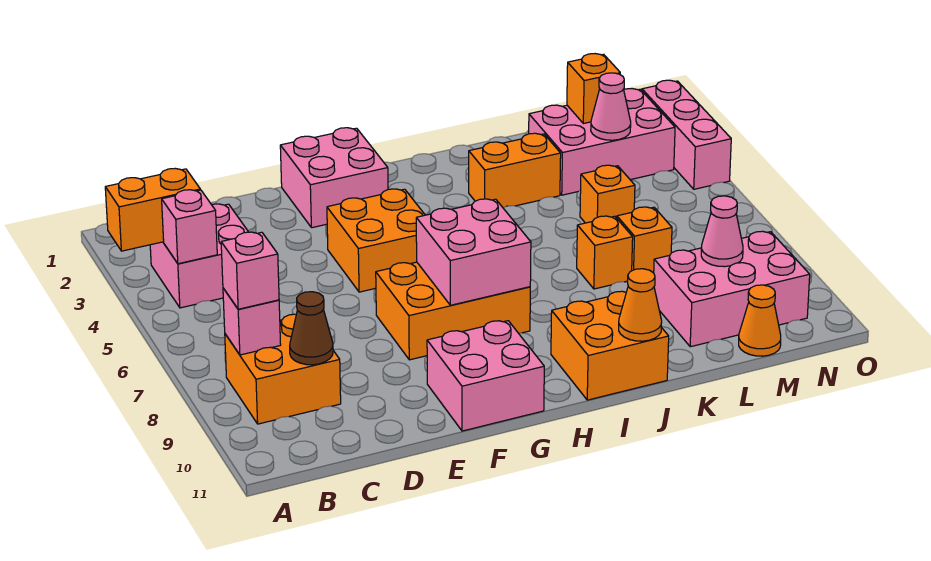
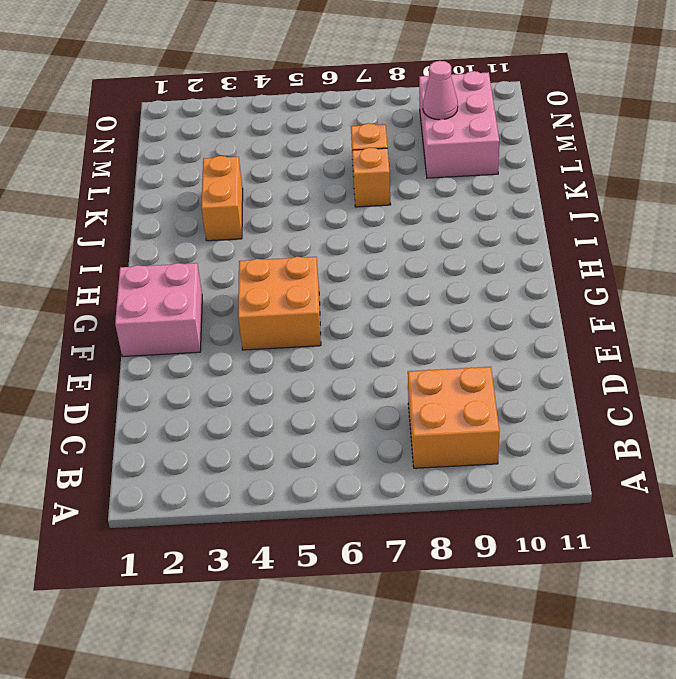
none -> pink brick B3:C4 level 1
none -> orange brick F7:H8 level 1
none -> pink brick F10:G11 level 1

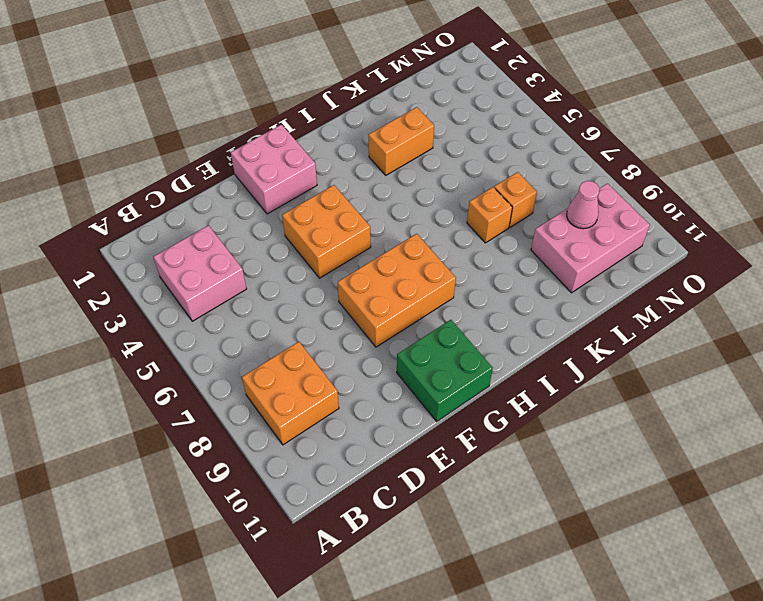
green brick F10:G11 level 1 -> pink brick F10:G11 level 1
none -> orange brick I10:J11 level 1
none -> pink brick L2:N3 level 1
none -> orange brick L5 level 1

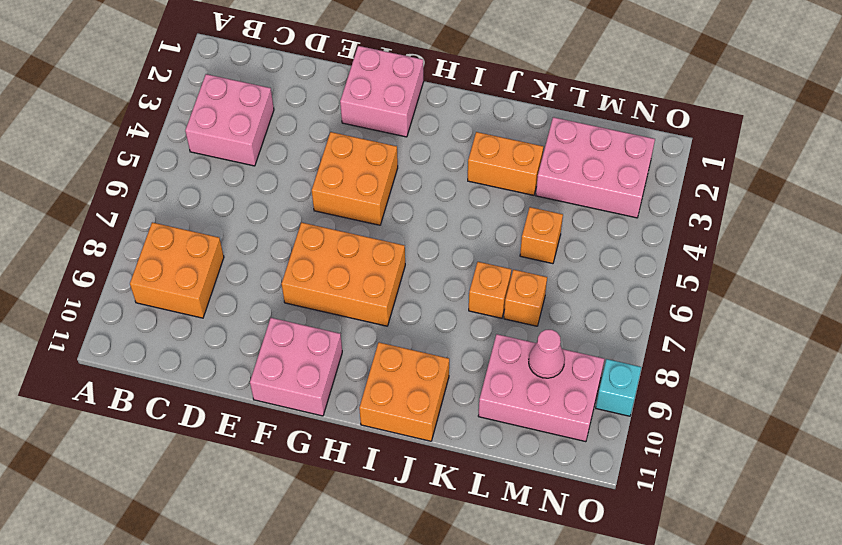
cyan brick O9 level 1 -> none
none -> orange cone M11 level 1
none -> pink brick O2:O4 level 1
none -> orange brick A3:B3 level 2

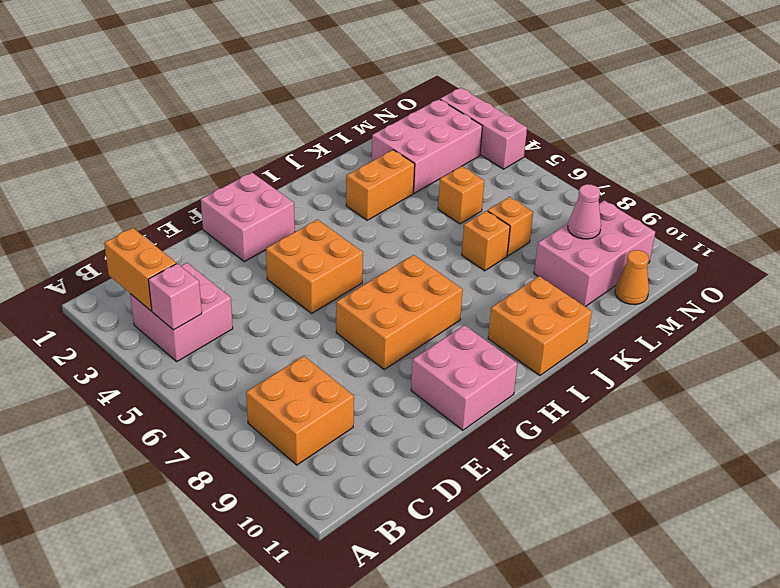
orange brick B2:B3 level 2 -> orange brick A3:B3 level 2
none -> pink brick B8 level 2
none -> brown cone C9 level 2
none -> pink brick G7:H8 level 2

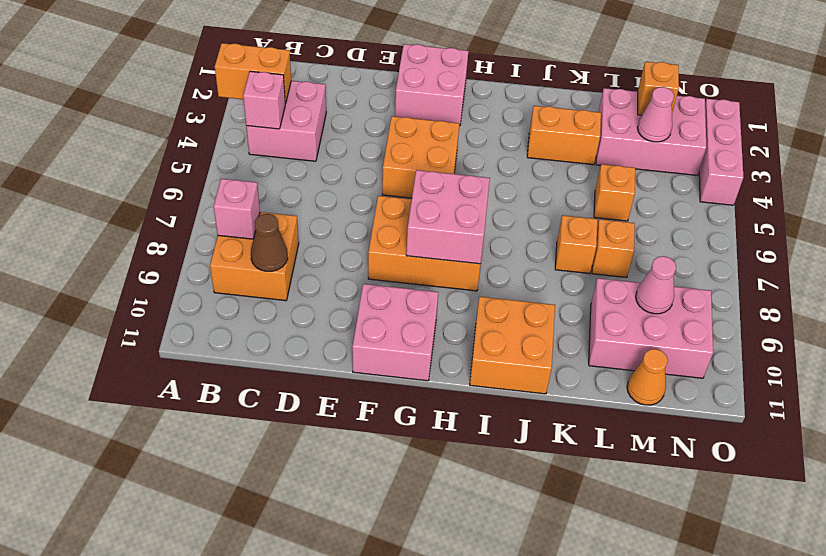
none -> orange cone J11 level 2
none -> pink brick B8 level 3

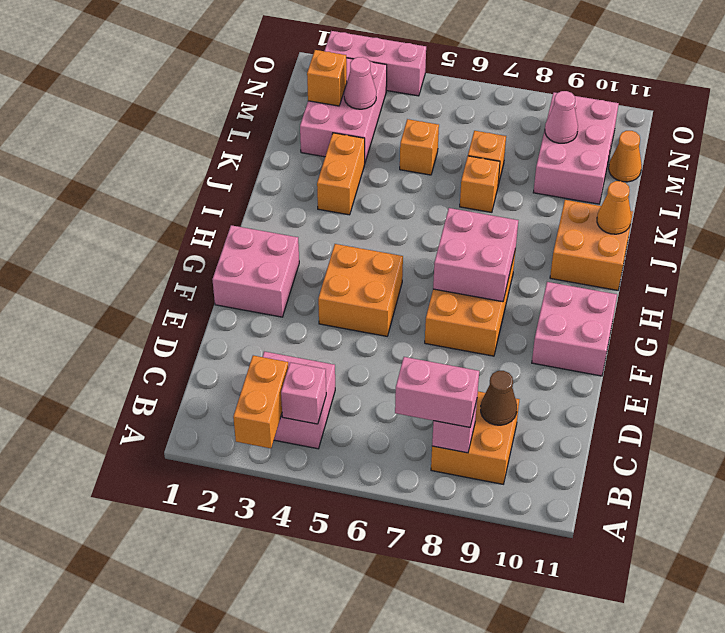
pink brick B7:B8 level 3 -> pink brick B8 level 3

